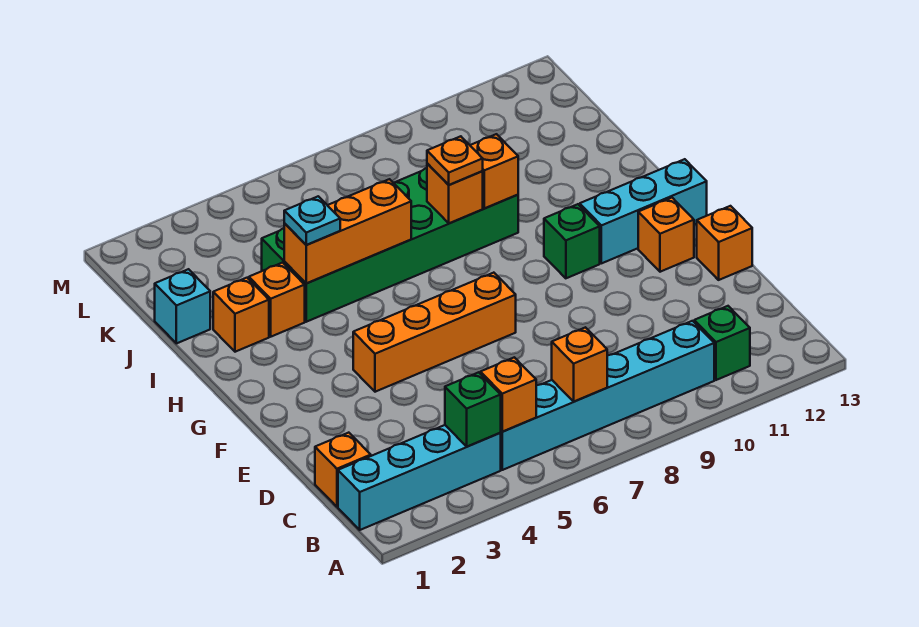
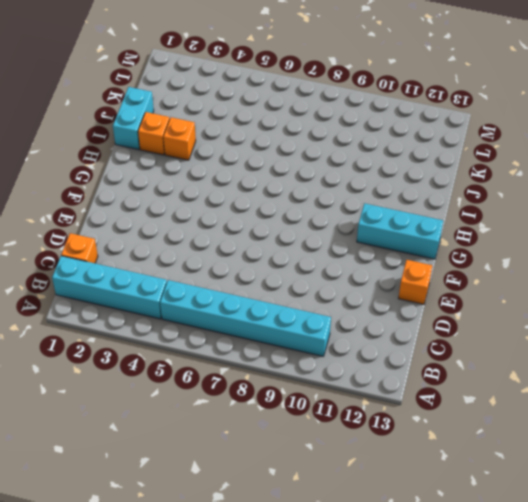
cyan brick I1:J1 level 1 -> cyan brick J1 level 1
none -> green brick B11 level 1
none -> orange brick F4:F7 level 1
none -> orange brick F12 level 1

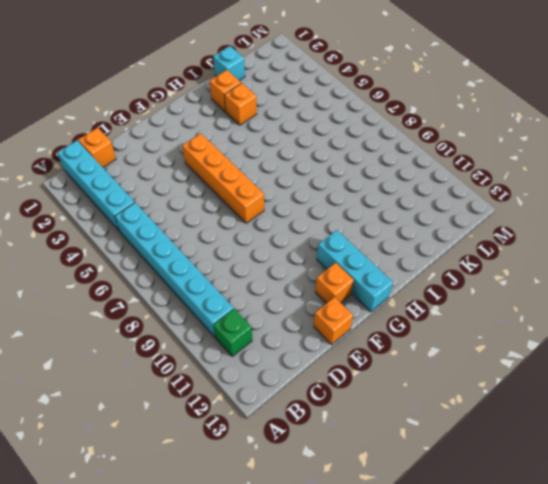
none -> green brick G10 level 1
none -> green brick I4:J9 level 1
none -> green brick B4 level 2

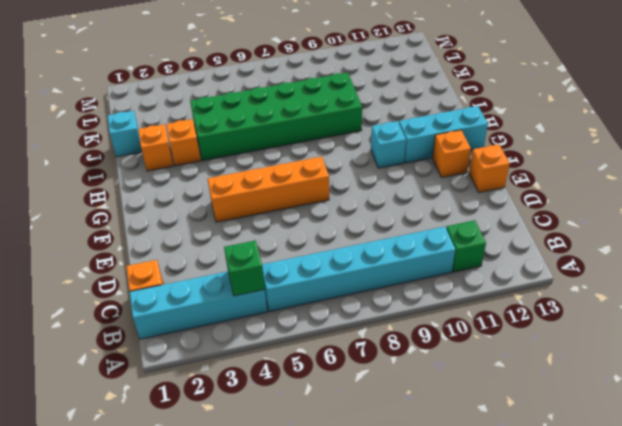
cyan brick G10 level 1 -> green brick G10 level 1
none -> orange brick B5 level 2
none -> orange brick B7 level 2
none -> orange brick I4:I6 level 2

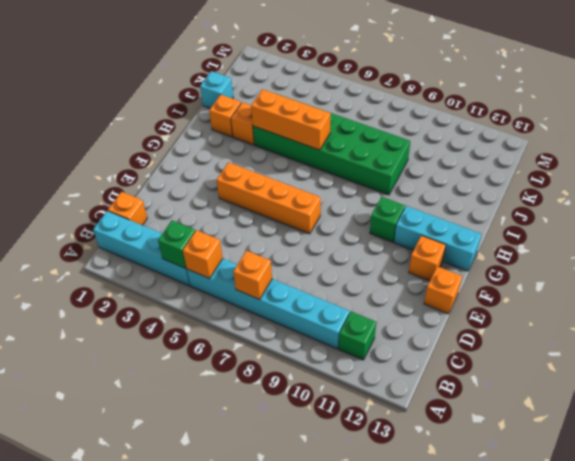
none -> orange brick I8 level 2
none -> orange brick I9 level 2
none -> cyan plate I4 level 3

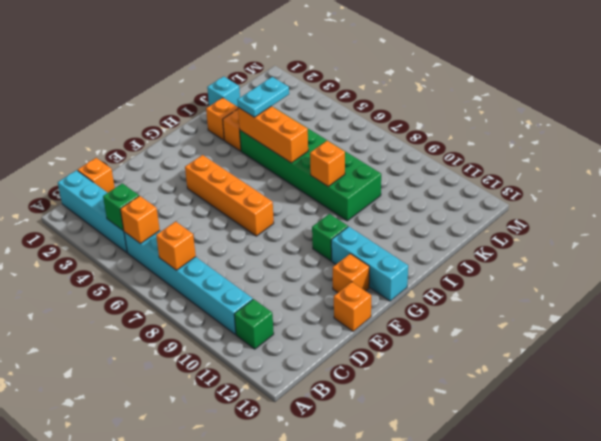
cyan plate I4:J4 level 3 -> cyan plate I4 level 3
none -> orange brick I9 level 2
none -> orange plate I8 level 3

